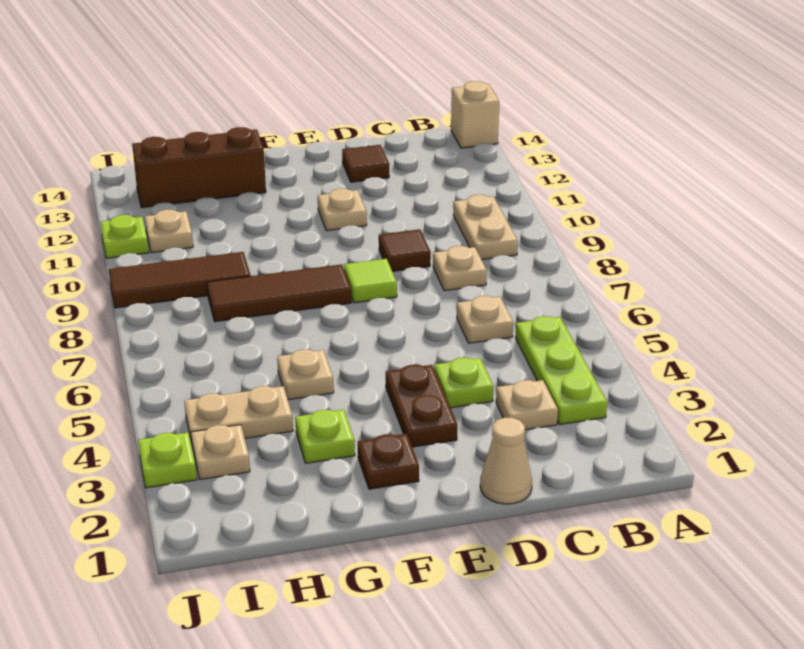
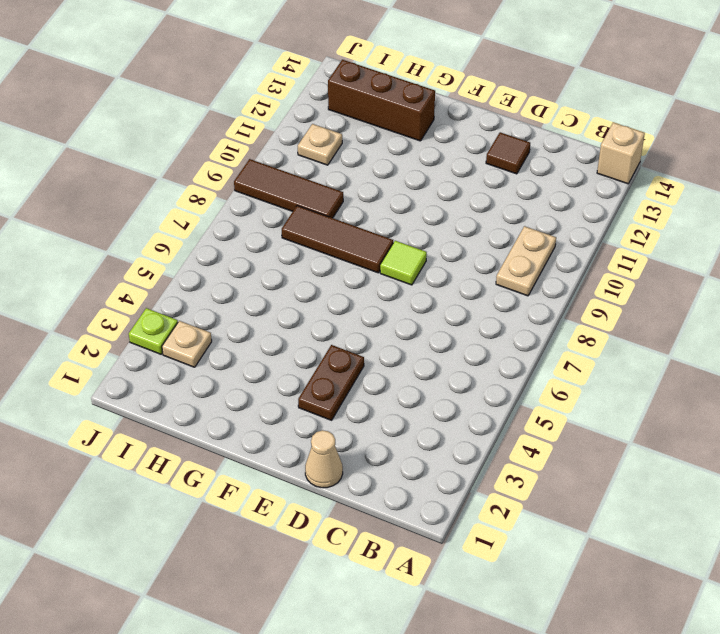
none -> lime plate B3:B5 level 1
none -> tan plate C3 level 1
none -> tan plate C6 level 1

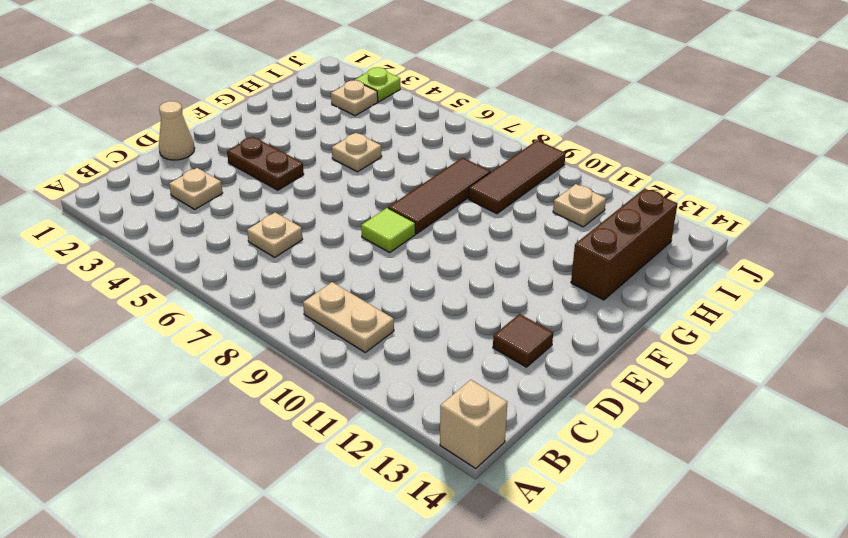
none -> lime plate B3:B5 level 1
none -> tan plate C8 level 1
none -> lime plate D4 level 1

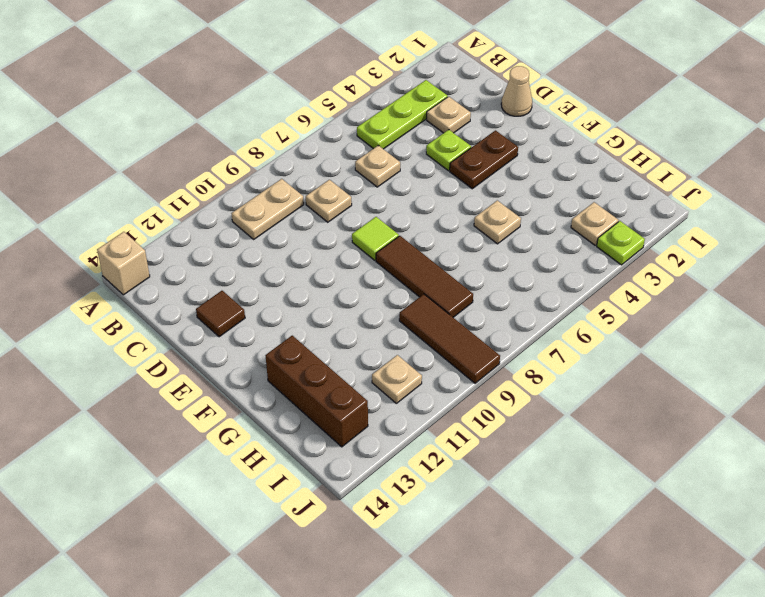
none -> brown tile D9 level 1
none -> tan plate E11 level 1
none -> brown plate F2 level 1

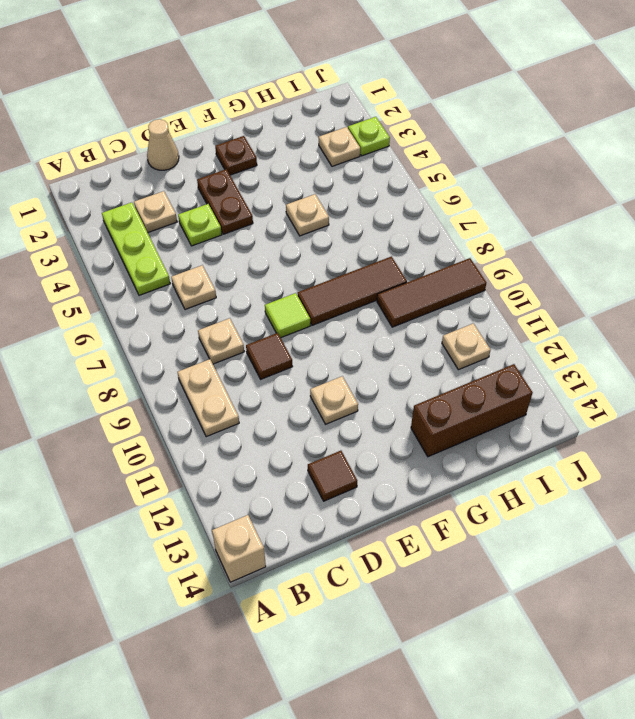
none -> lime plate G3 level 1
none -> tan plate H4:I4 level 1
none -> lime plate J11 level 1

